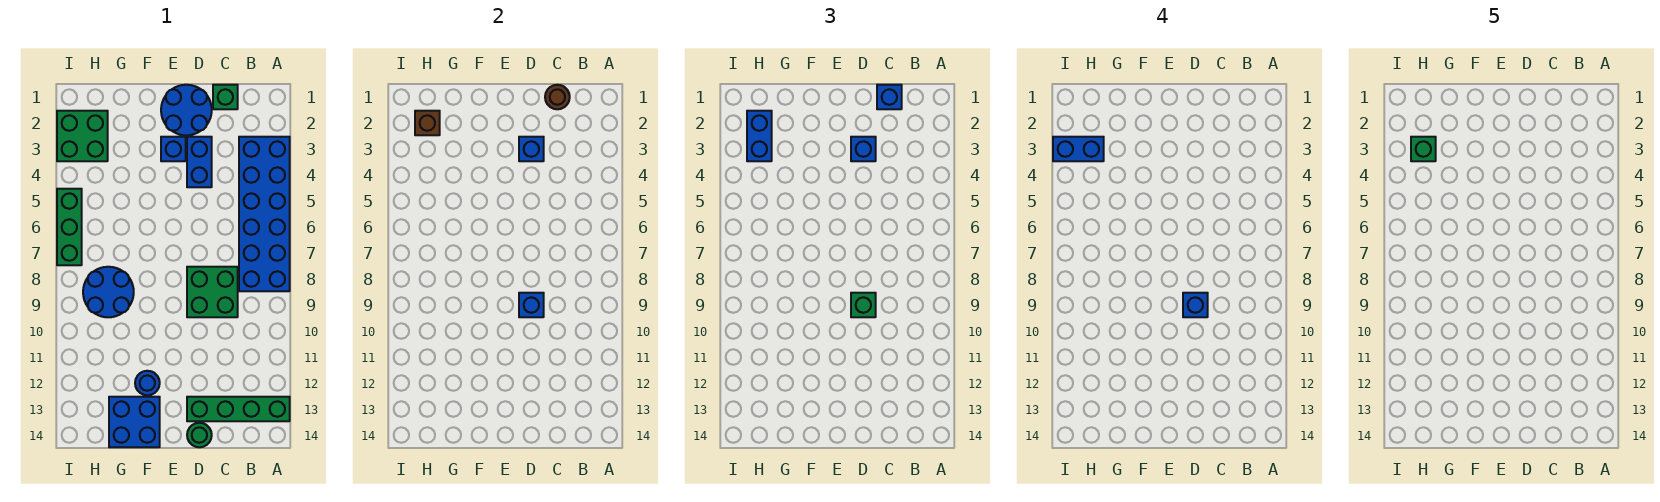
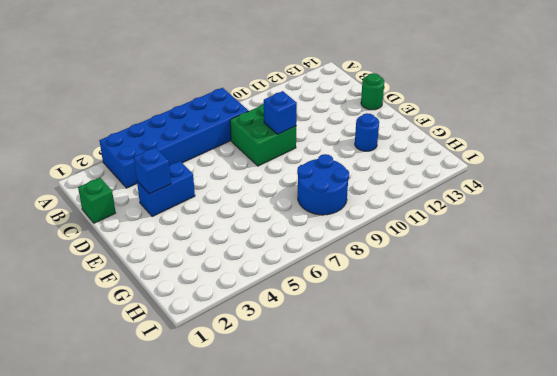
none -> green brick A13:D13 level 1
none -> blue round brick D1:E2 level 1
none -> blue brick E3 level 1

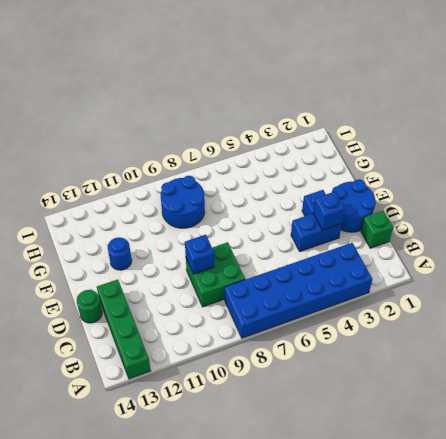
none -> blue brick F13:G14 level 1
none -> green brick H2:I3 level 1
none -> green brick I5:I7 level 1

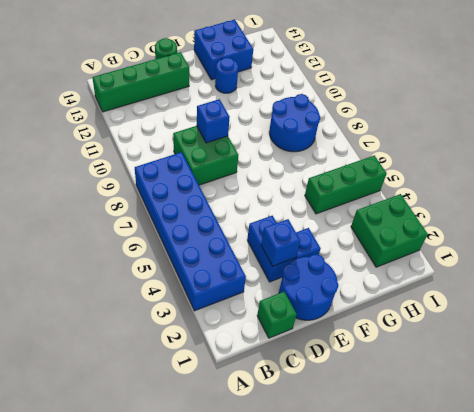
green brick G5:I5 level 1 -> green brick I5:I7 level 1
none -> brown round brick C1 level 2
none -> brown brick H2 level 2
none -> blue brick C1 level 3

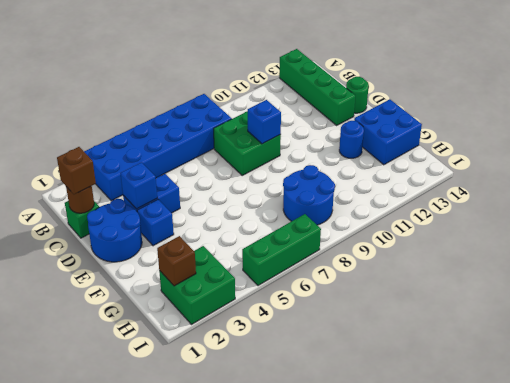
brown brick C1 level 3 -> blue brick C1 level 3
none -> blue brick D3 level 3
none -> green brick D9 level 3
none -> blue brick H2:H3 level 3

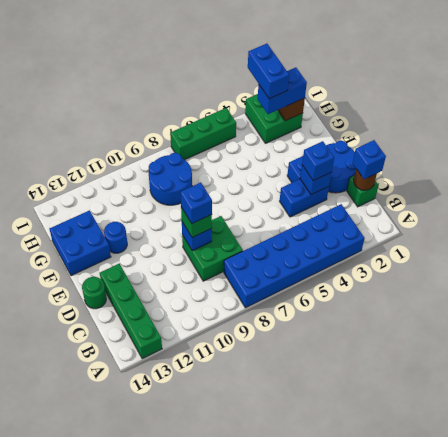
none -> green brick H3 level 5

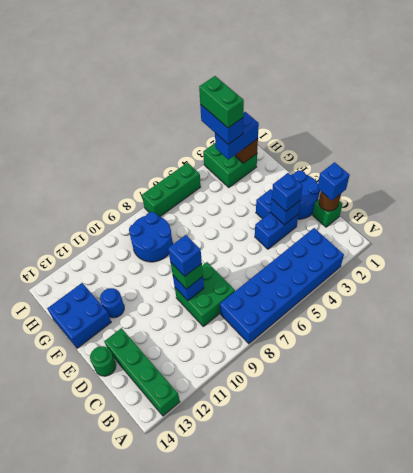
green brick H3:I3 level 5 -> green brick H3 level 5

